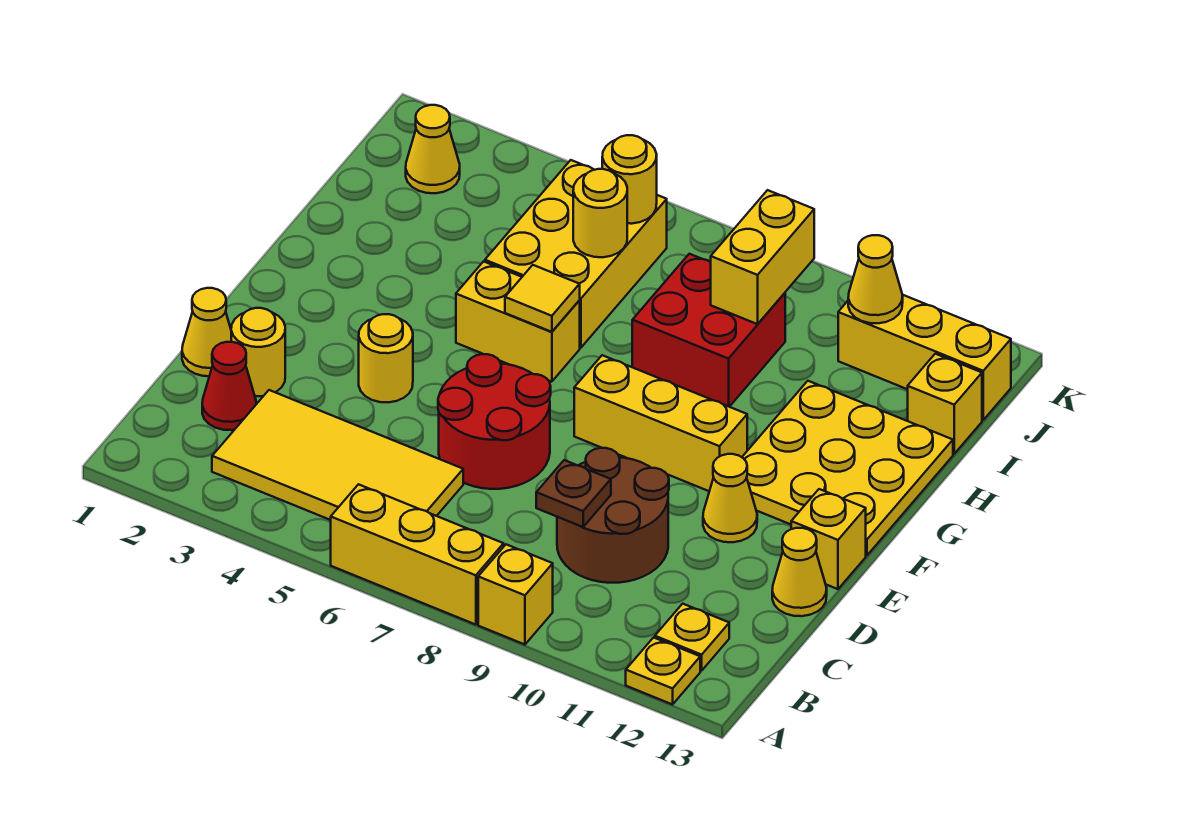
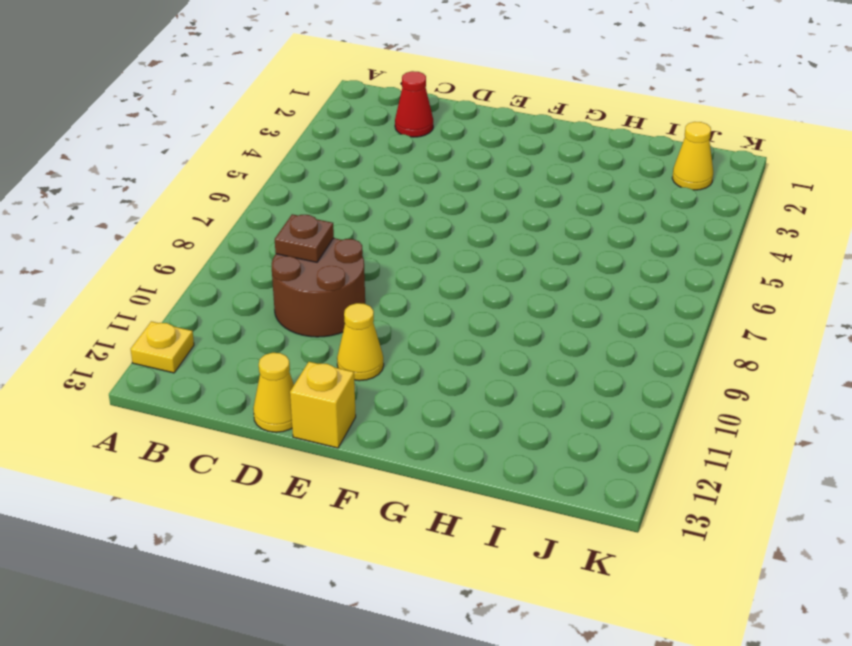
none -> yellow brick A6:A8 level 1
none -> yellow brick A9 level 1
none -> yellow tile B3:C6 level 1

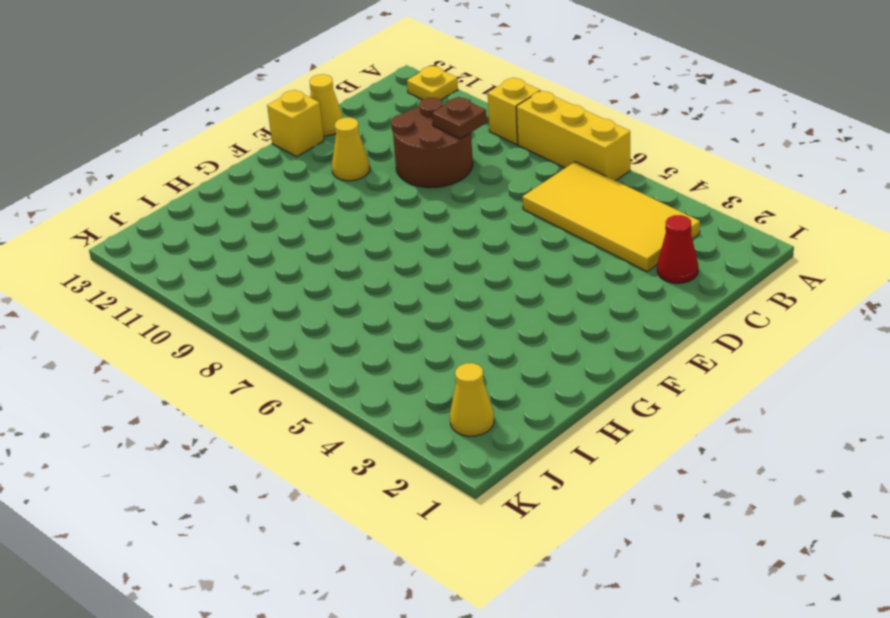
none -> yellow plate B12 level 1
none -> yellow cone D1 level 1
none -> yellow round brick D2 level 1

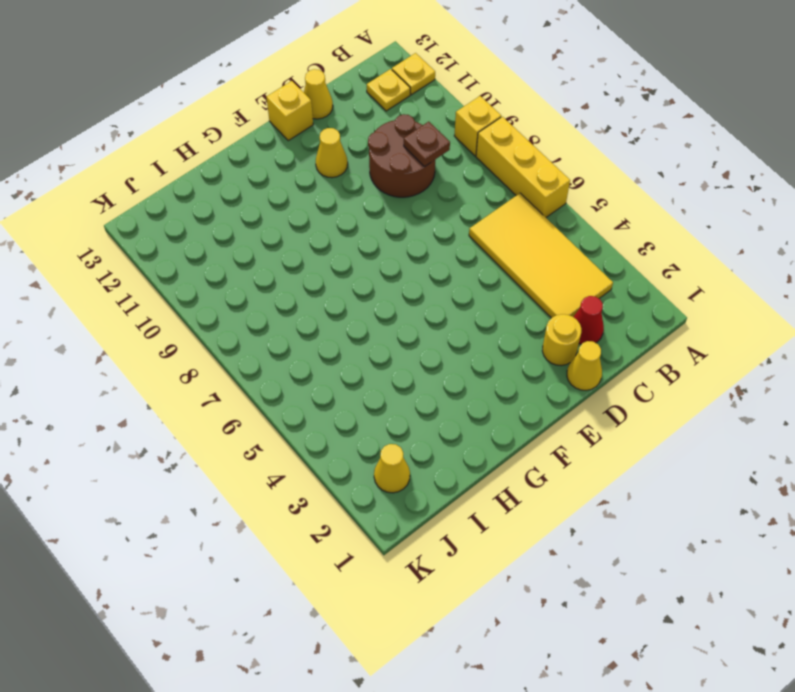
none -> red round brick D6:E7 level 1
none -> yellow round brick E4 level 1
none -> yellow brick F8:F10 level 1

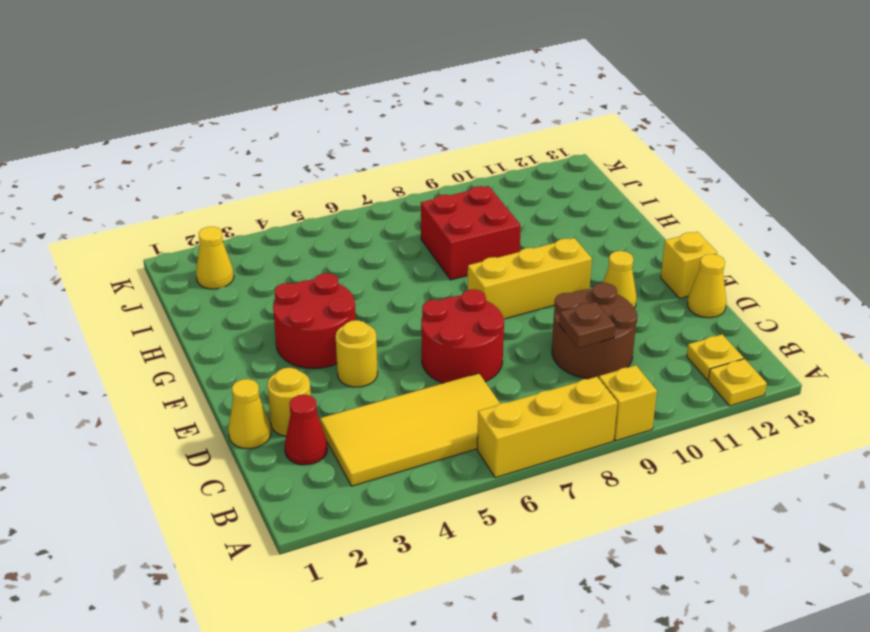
red round brick F3:G4 level 1 -> none
none -> yellow plate F11:H13 level 1
none -> yellow brick G5:G6 level 1
none -> yellow brick H5:J6 level 1

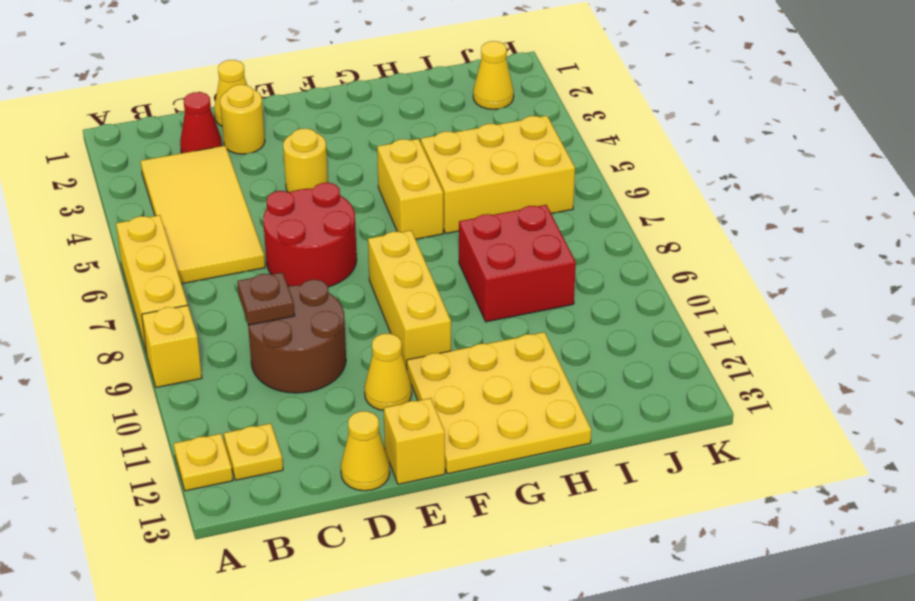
none -> yellow brick I13 level 1
none -> yellow brick J11:J13 level 1
none -> yellow tile G6 level 2

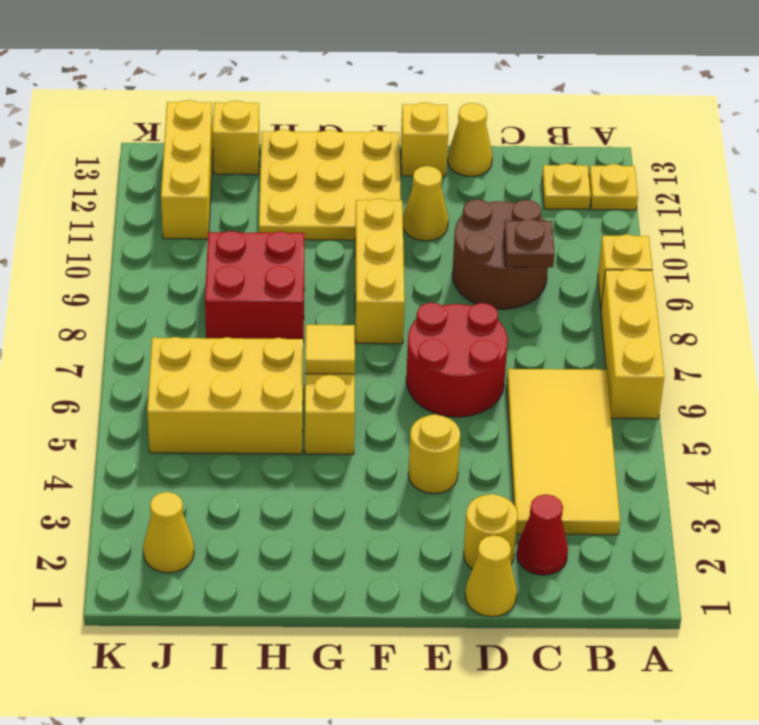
none -> yellow round brick I6 level 2
none -> yellow brick I9:J9 level 2
none -> yellow round brick J6 level 2

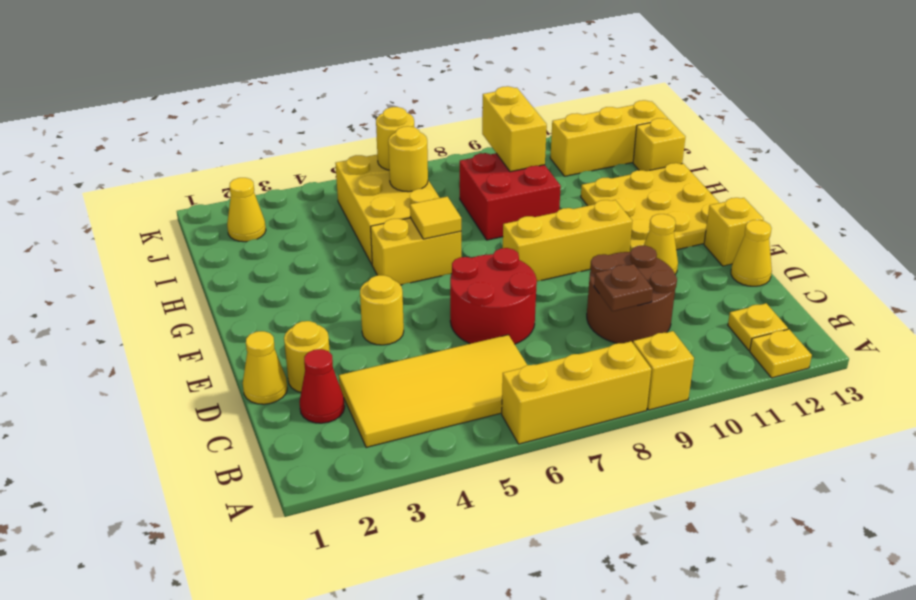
none -> yellow cone J11 level 2

